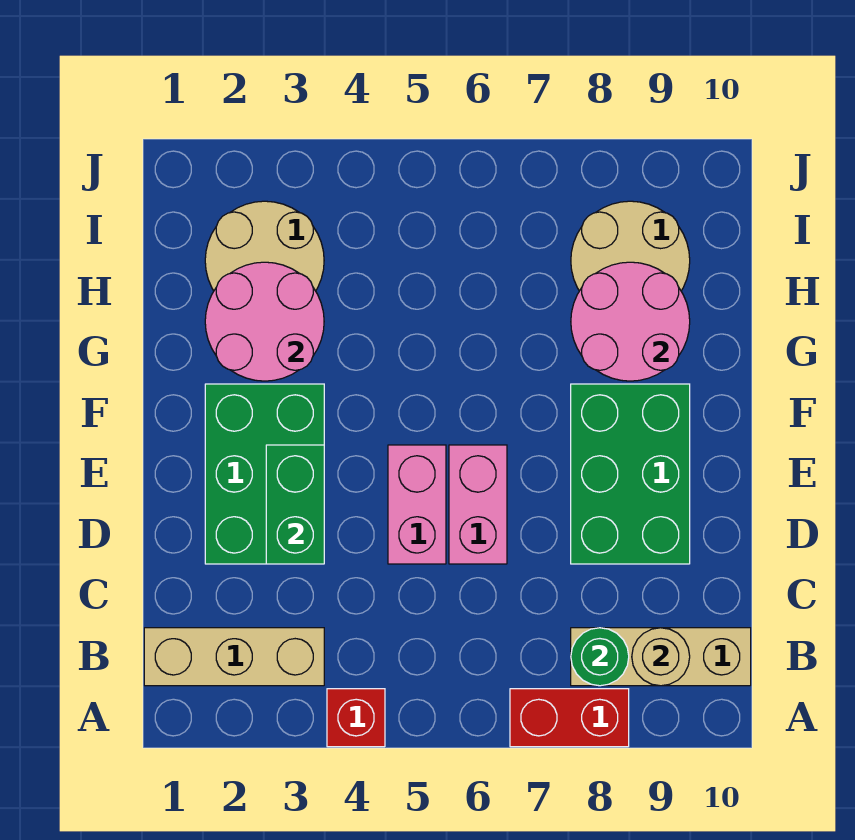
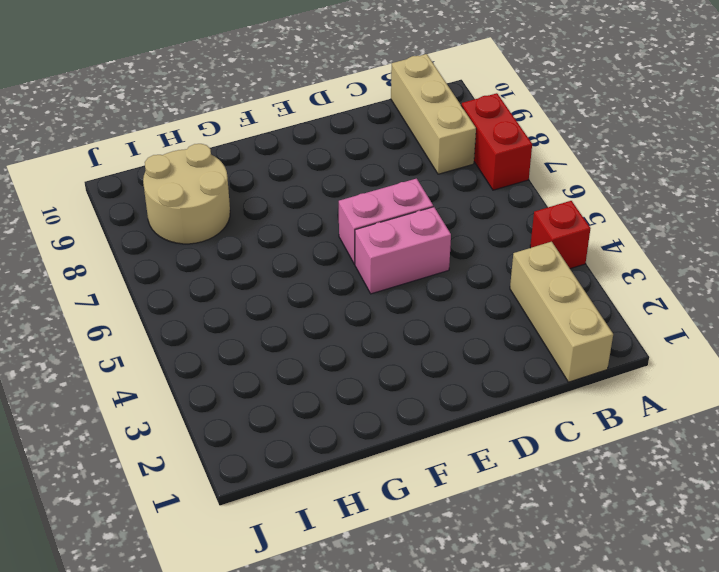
none -> green brick D2:F3 level 1
none -> green brick D8:F9 level 1
none -> tan round brick H2:I3 level 1

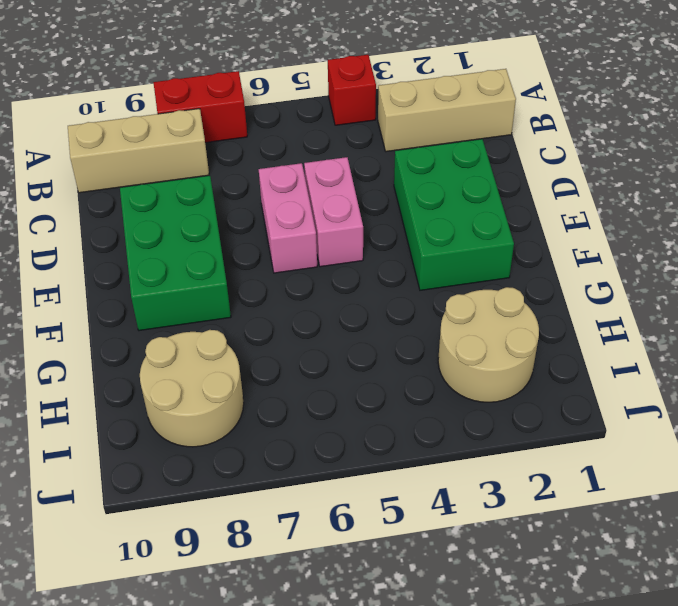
none -> green round brick B8 level 2
none -> tan round brick B9 level 2
none -> green brick D3:E3 level 2

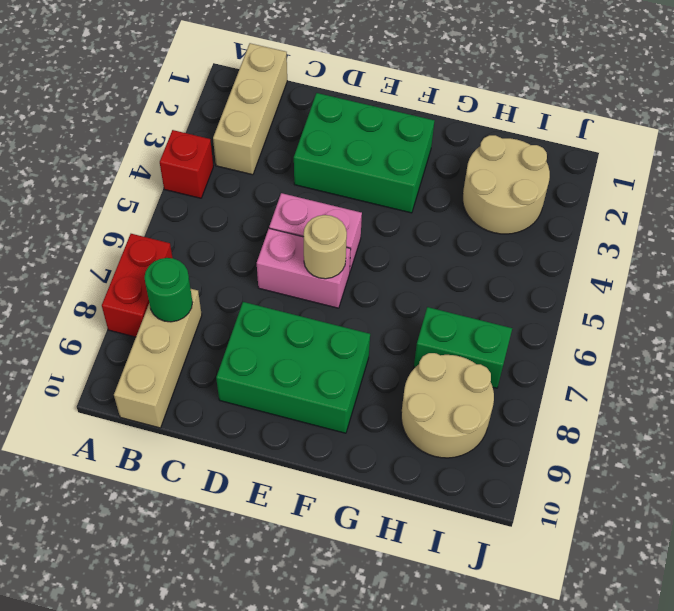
tan round brick E6 level 2 -> tan round brick B9 level 2
green brick H7:I7 level 1 -> green brick D3:E3 level 2
none -> pink round brick G2:H3 level 2
none -> pink round brick G8:H9 level 2

